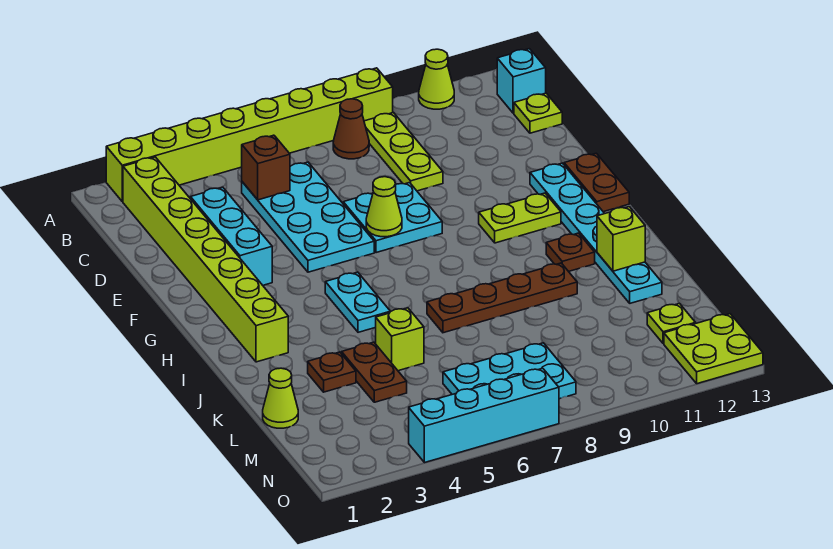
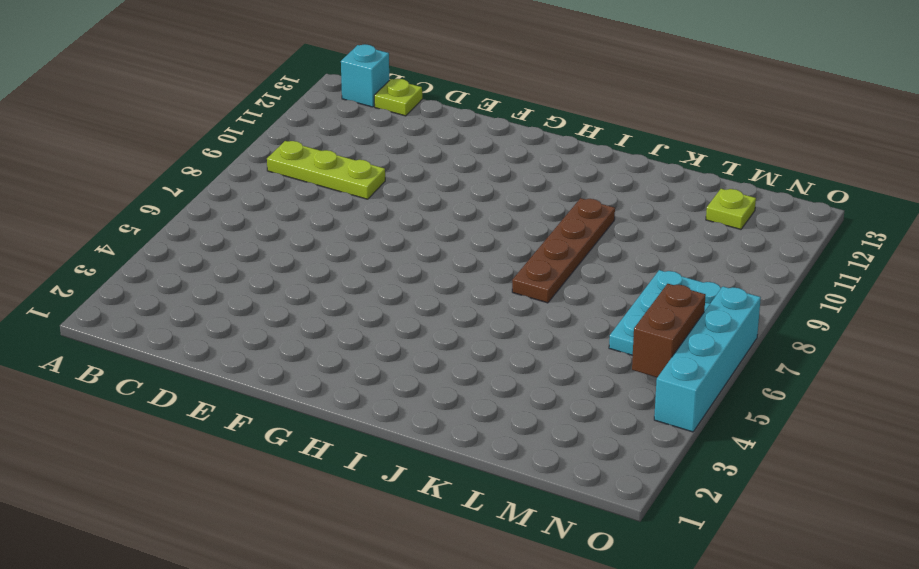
brown brick N5:N6 level 2 -> none
none -> lime brick A2:A9 level 1
none -> lime cone A11 level 1
none -> lime brick B2:I2 level 1

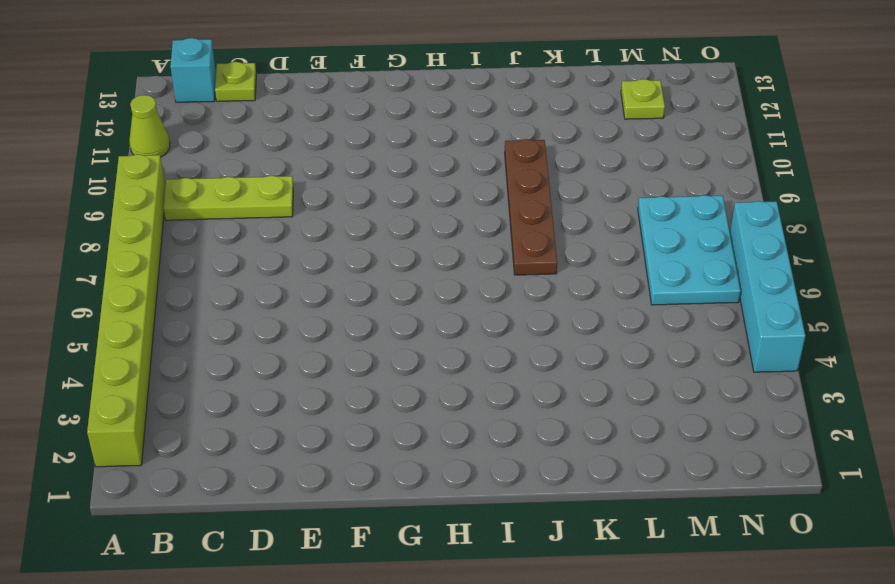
none -> lime brick B2:I2 level 1
none -> brown cone B8 level 1
none -> cyan plate C5:F6 level 1

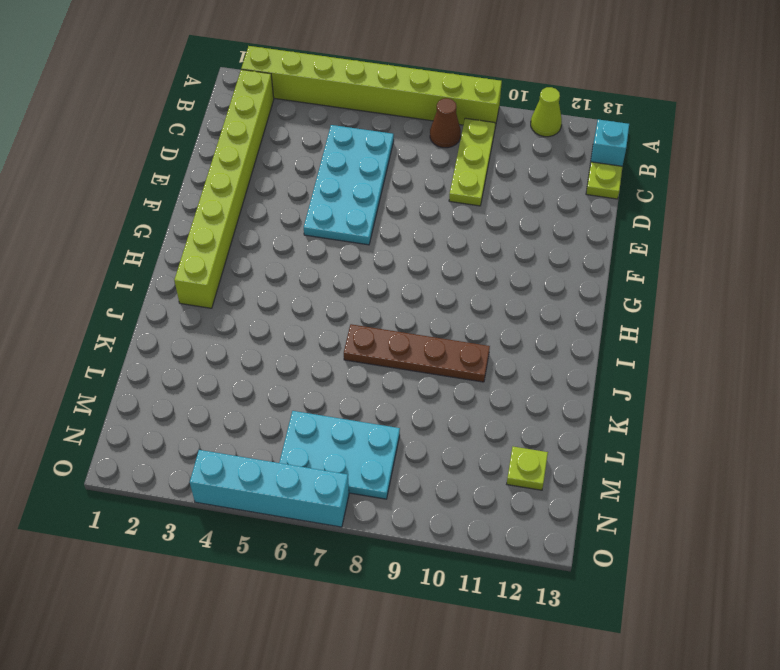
none -> cyan brick D3:F3 level 1
none -> cyan plate E7:F8 level 1
none -> cyan plate F12:K12 level 1

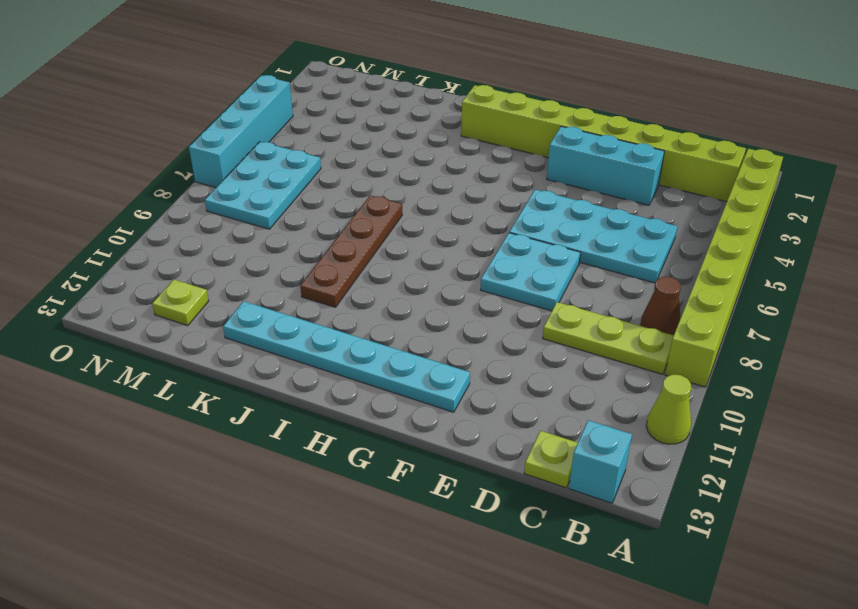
none -> brown plate F13:G13 level 1
none -> lime plate G10:G11 level 1
none -> cyan plate H5:I5 level 1

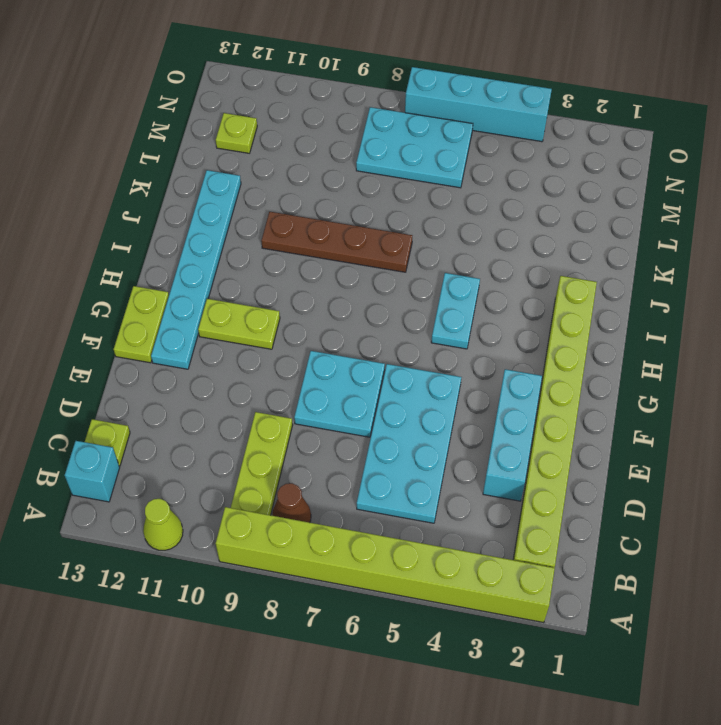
lime plate F13:G13 level 1 -> brown plate F13:G13 level 1
none -> brown plate I11 level 1
none -> brown plate K3 level 1
none -> brown plate K4:L4 level 1

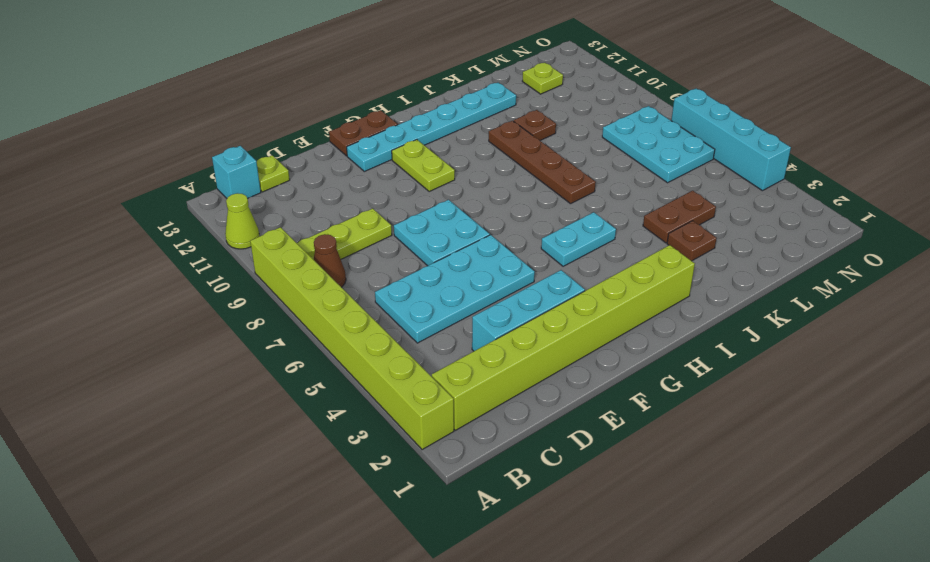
brown plate K10 level 1 -> brown plate I11 level 1
none -> lime brick K5 level 1
none -> lime cone L1 level 1
none -> lime plate N12:O13 level 1

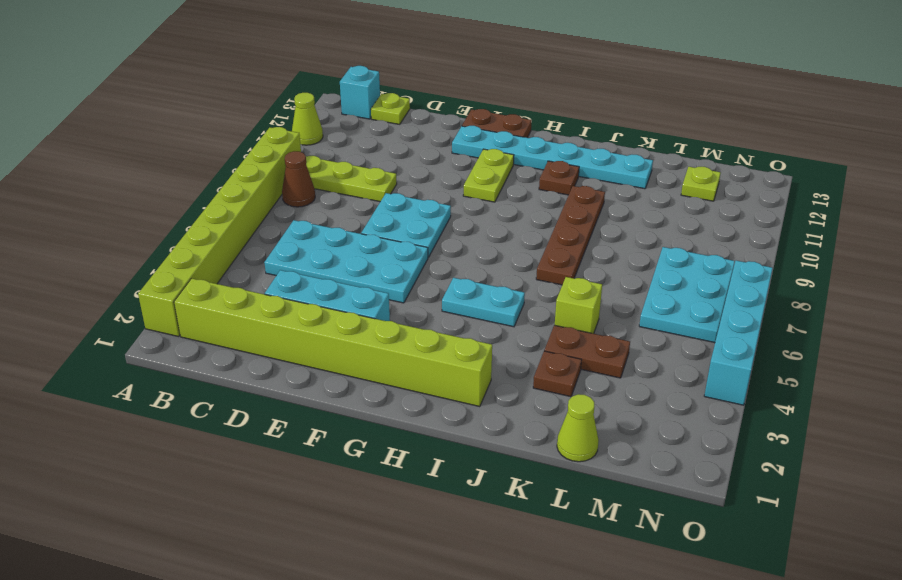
none -> lime plate N12:O13 level 1
none -> brown brick C5 level 2
none -> lime cone F7 level 2

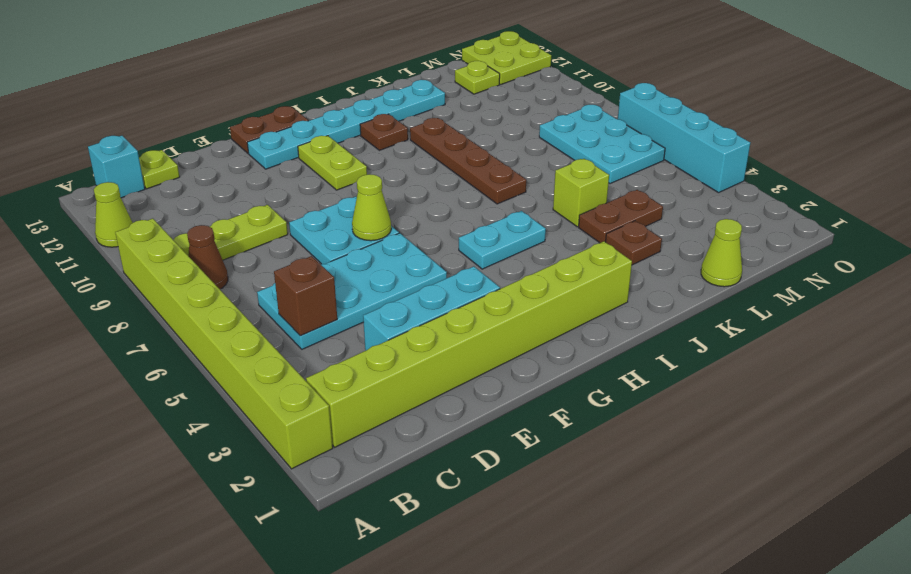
none -> lime brick J12 level 2

